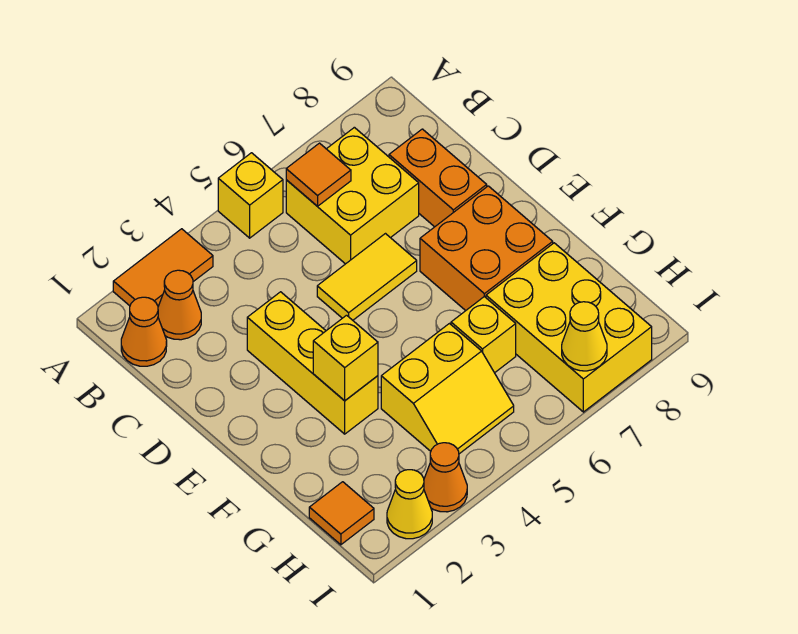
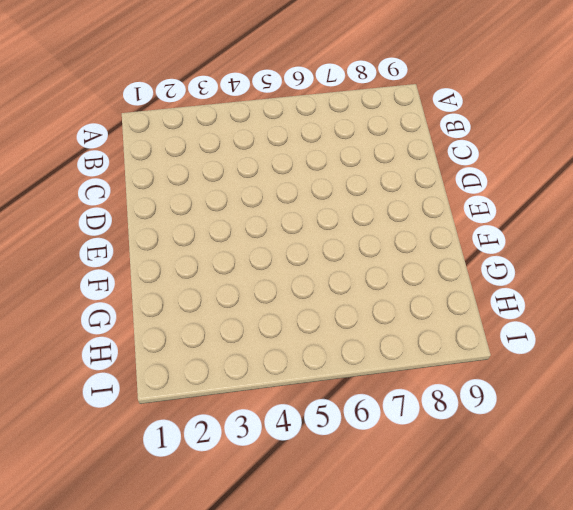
none -> orange tile A2:A3 level 1
none -> yellow brick A5 level 1
none -> orange cone B1 level 1

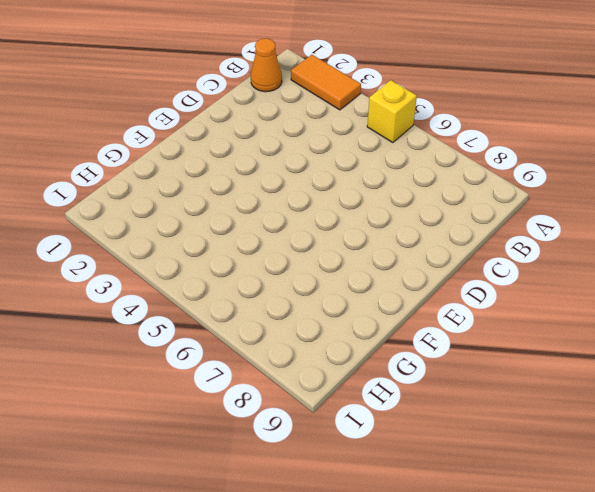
none -> orange cone B2 level 1
none -> yellow brick B6:C7 level 1
none -> orange brick C8:D8 level 1

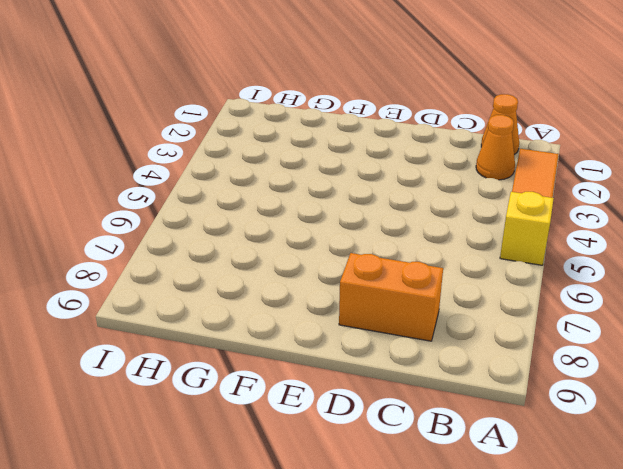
none -> yellow brick B6:C7 level 1
none -> yellow brick D3:F3 level 1
none -> yellow tile D5:D6 level 1

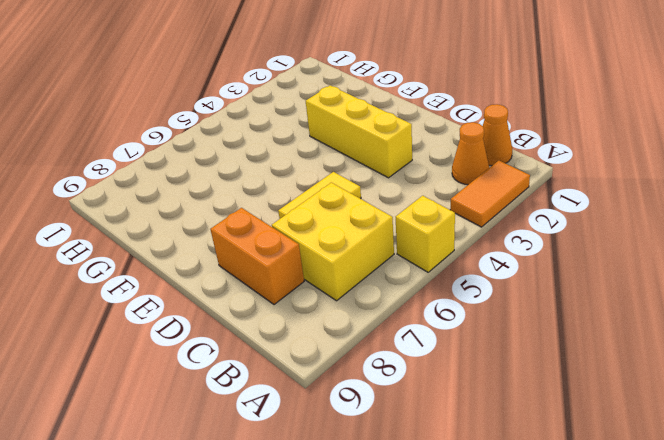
none -> orange brick E7:F8 level 1
none -> yellow slope G4:H5 level 1 top G
none -> yellow brick G6 level 1

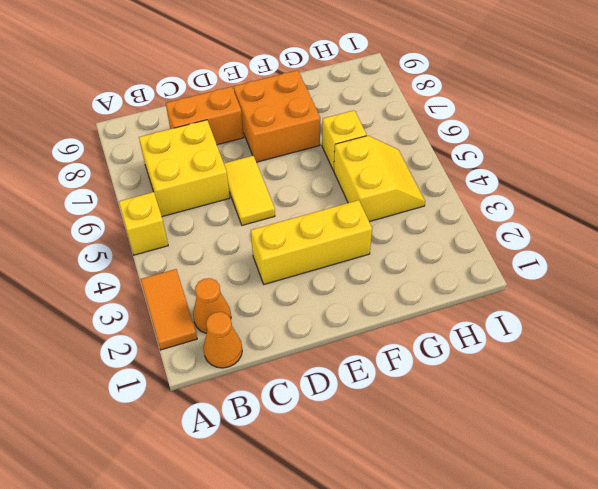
none -> yellow brick G7:I8 level 1
none -> orange tile H1 level 1
none -> yellow cone I2 level 1

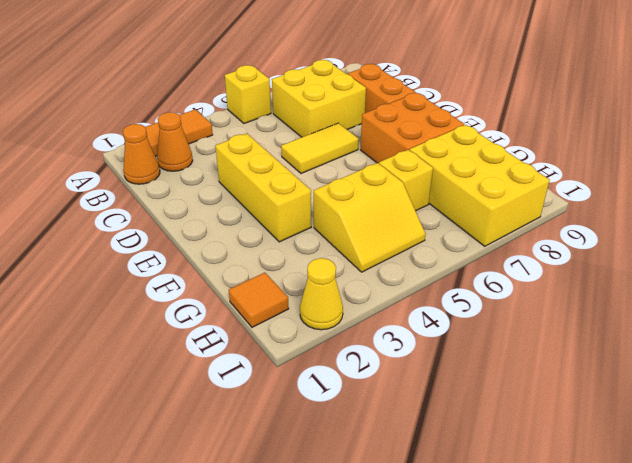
none -> orange cone I3 level 1
none -> orange tile B6 level 2
none -> yellow brick F3 level 2

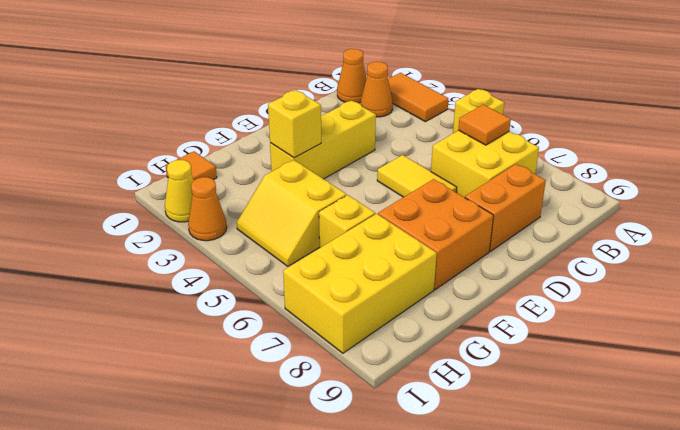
none -> yellow cone I7 level 2

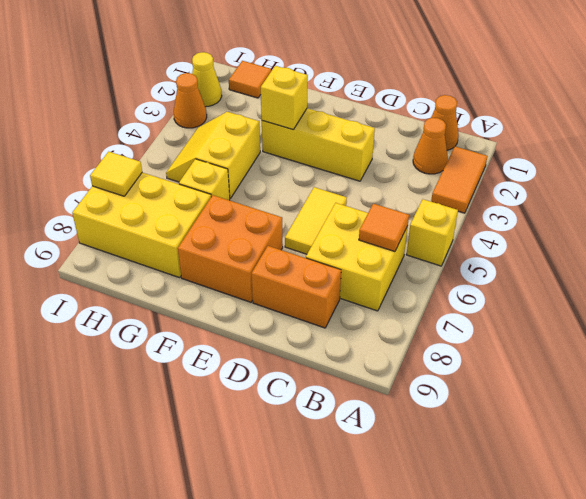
yellow tile I7 level 2 -> yellow cone I7 level 2

